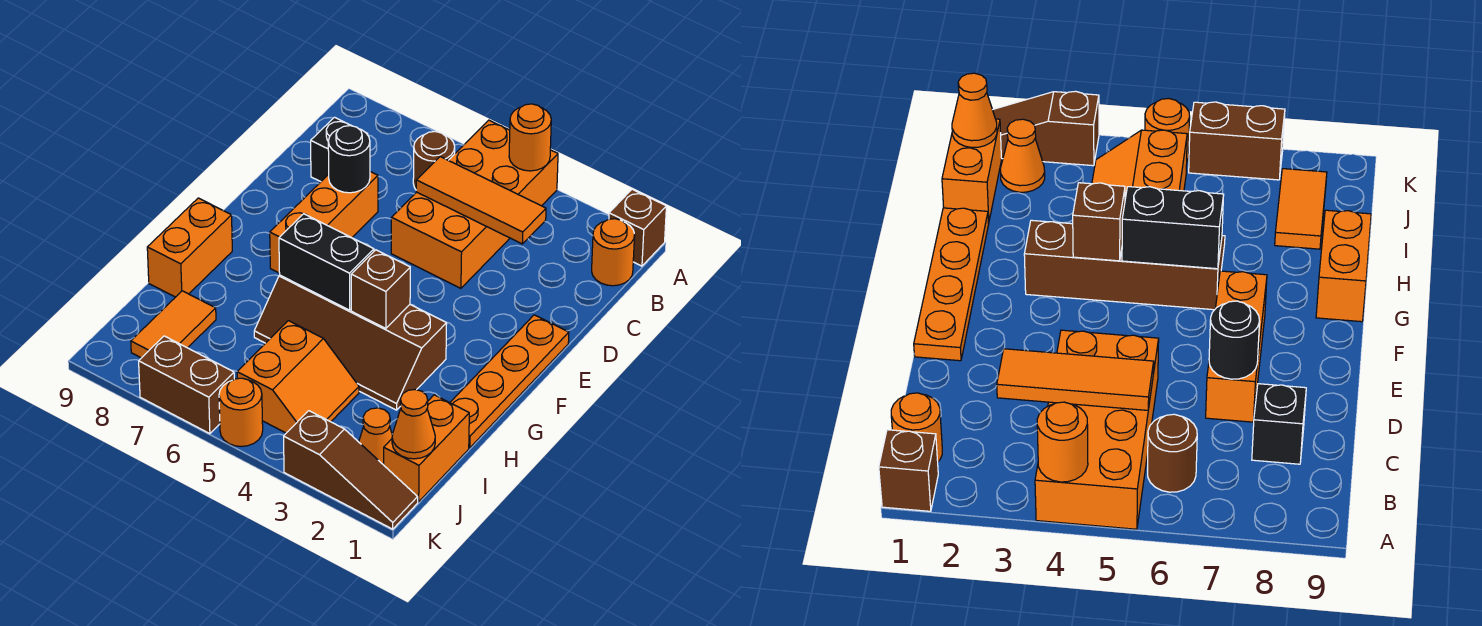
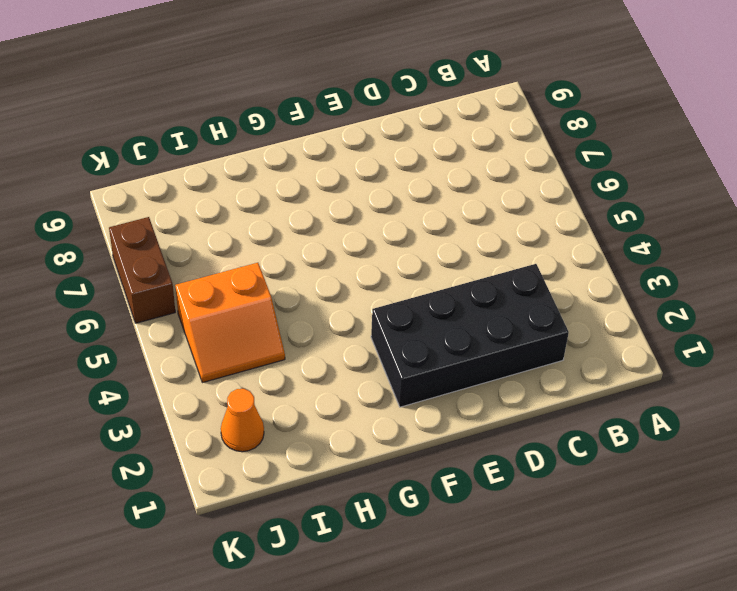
black brick C2:F3 level 1 -> none
none -> brown brick A1 level 1
none -> orange brick A4:D5 level 1
none -> orange round brick B1 level 1

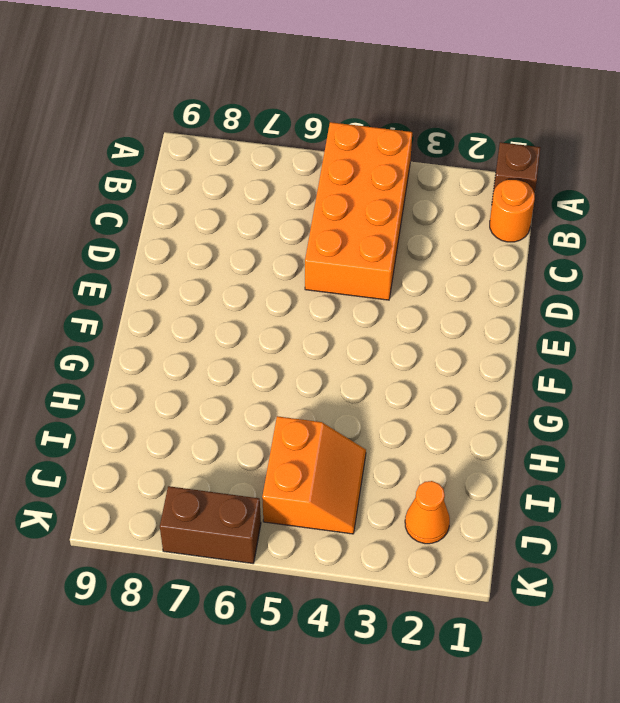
none -> brown round brick B6 level 1
none -> black brick C8 level 1
none -> orange brick D7:F7 level 1

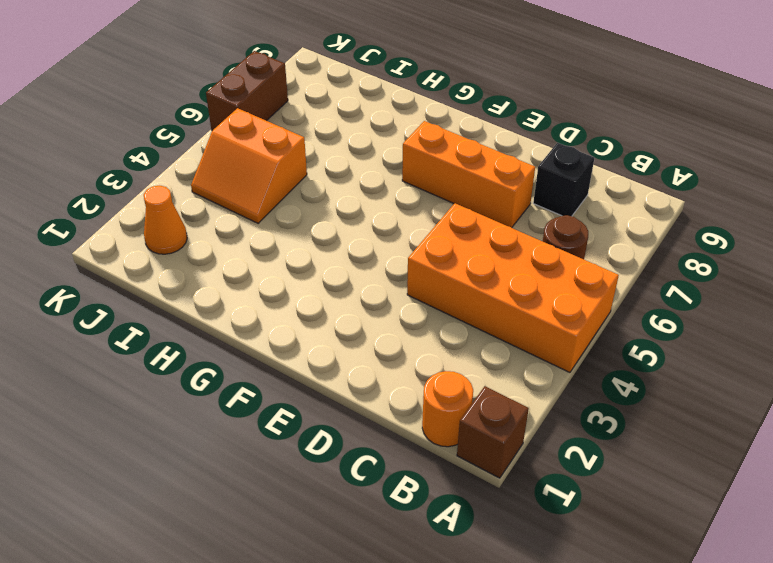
none -> orange plate E1:H1 level 1
none -> brown slope G3:H6 level 1 top G
none -> orange brick G9:H9 level 1

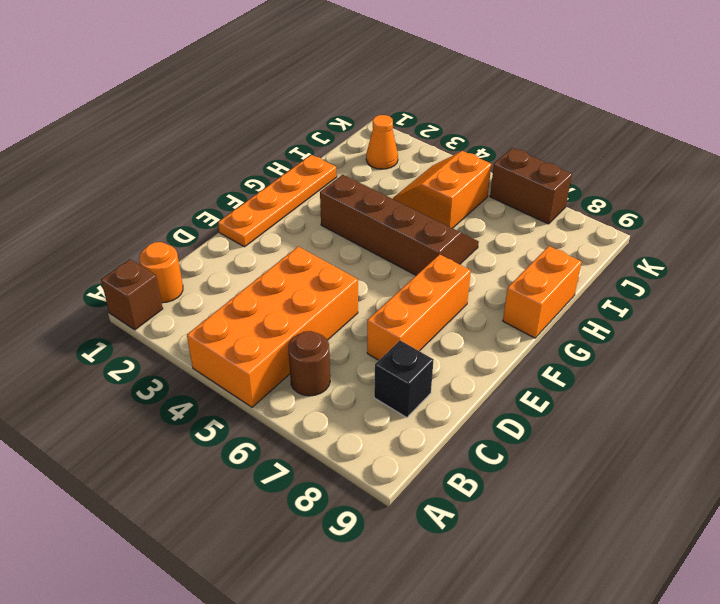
none -> orange brick I1:J1 level 1
none -> orange tile I8:J8 level 1
none -> brown slope K1:K3 level 1 top 3

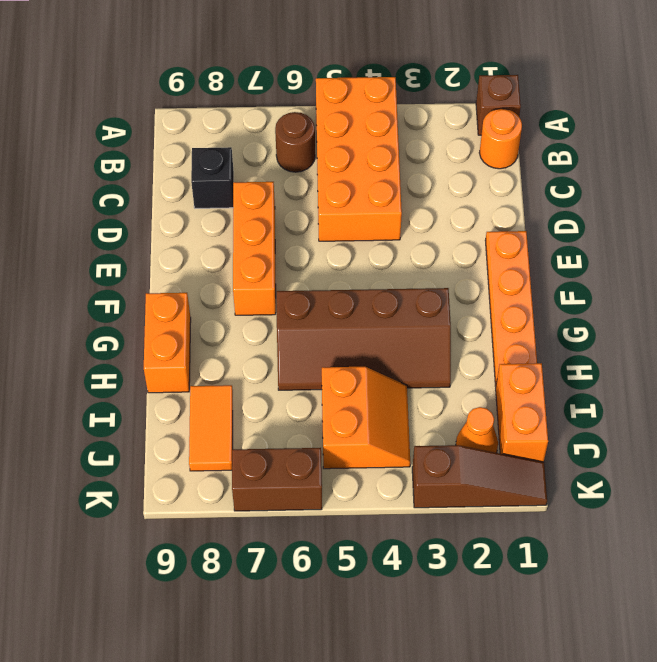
none -> orange round brick K5 level 1
none -> orange round brick A4 level 2
none -> orange tile C3:C5 level 2

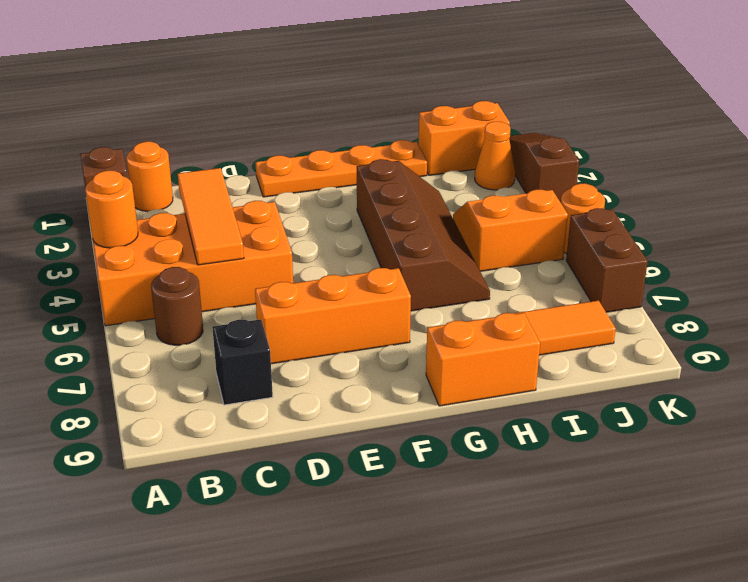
none -> black round brick D7 level 2
none -> brown brick G4 level 2
none -> black brick G5:G6 level 2

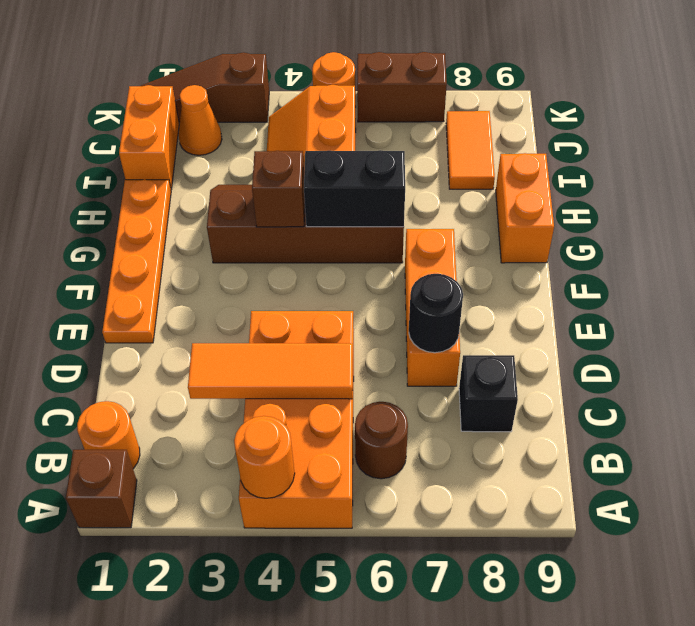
none -> orange cone J1 level 2

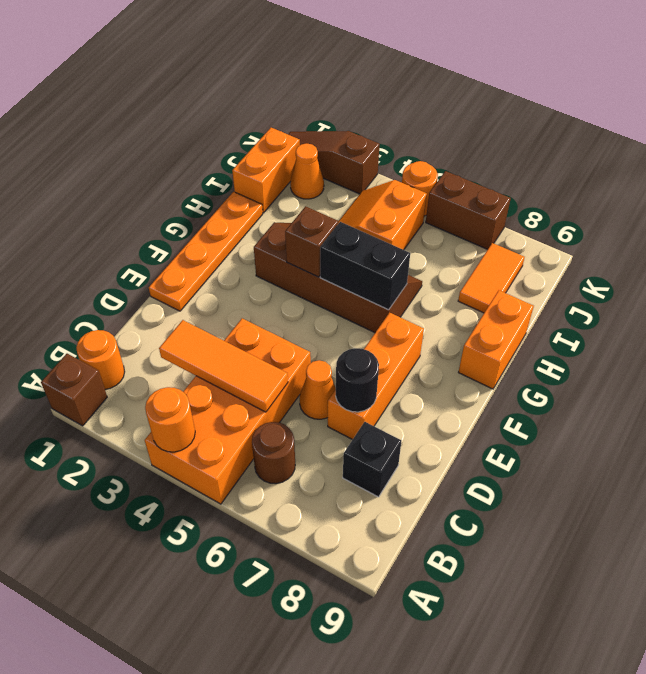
orange cone D6 level 1 -> orange cone J1 level 2

